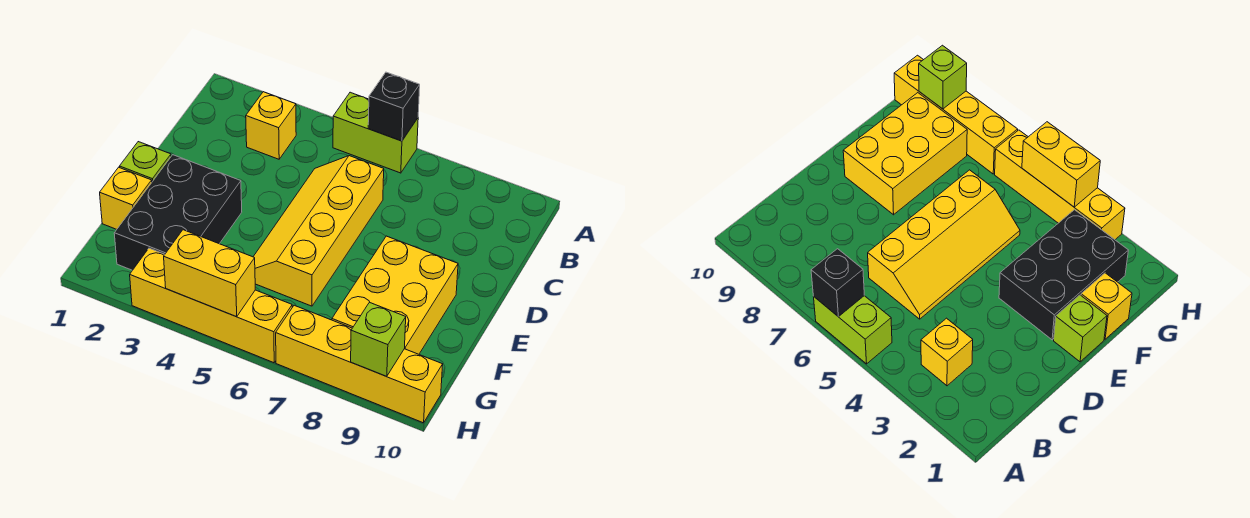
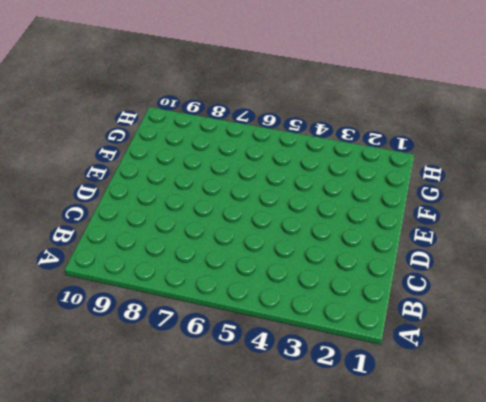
none -> lime brick A5:A6 level 1
none -> yellow brick B3 level 1
none -> yellow slope C5:F6 level 1 top 6

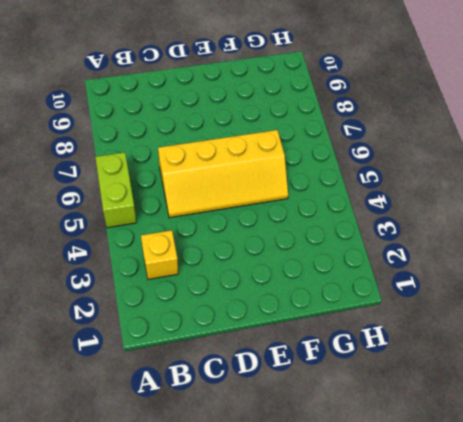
none -> lime brick E1 level 1
none -> black brick E2:G3 level 1
none -> yellow brick E8:G9 level 1

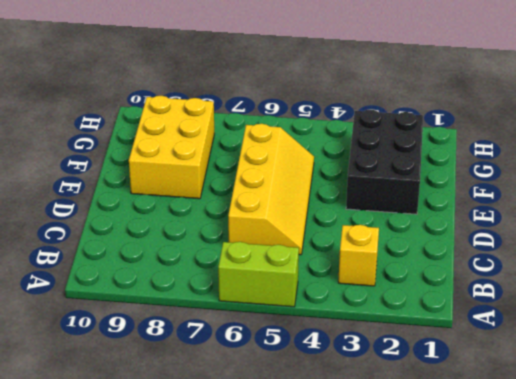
none -> lime brick E1 level 1
none -> yellow brick F1 level 1
none -> yellow brick H3:H6 level 1

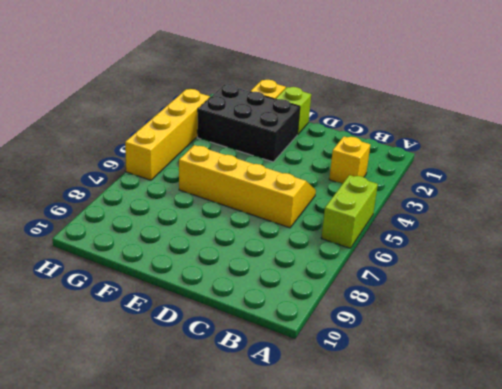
none -> yellow brick E8:G9 level 1
none -> yellow brick H7:H10 level 1
none -> black brick A6 level 2

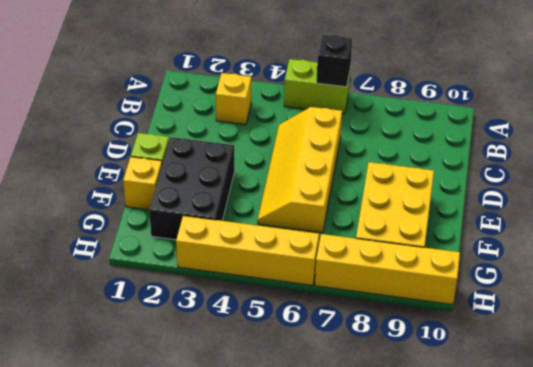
none -> yellow brick H4:H5 level 2
none -> lime brick H9 level 2

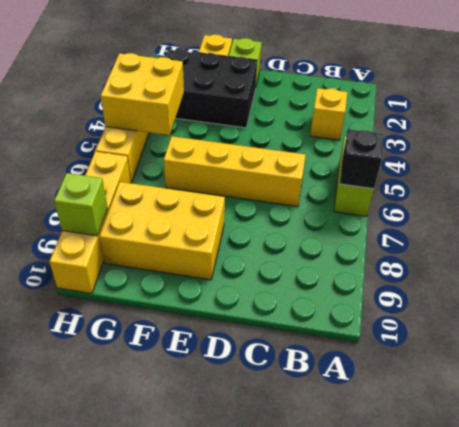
yellow brick G4:H5 level 2 -> yellow brick H4:H5 level 2

